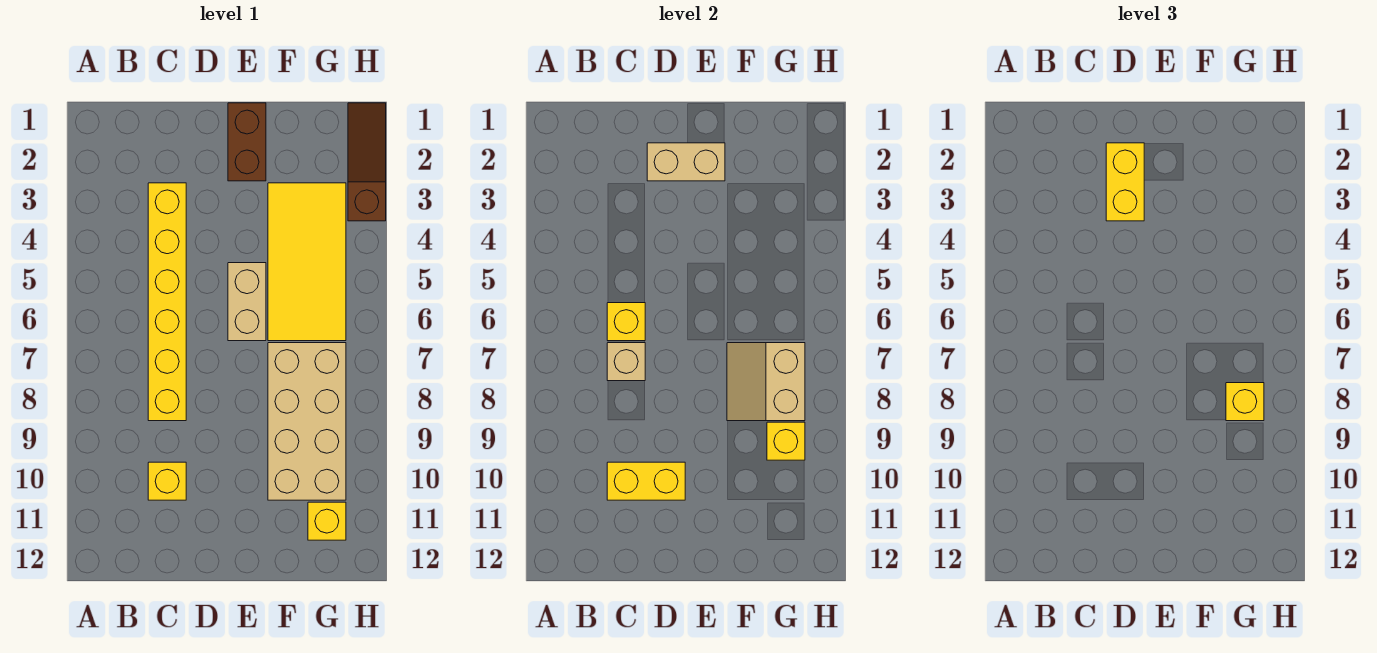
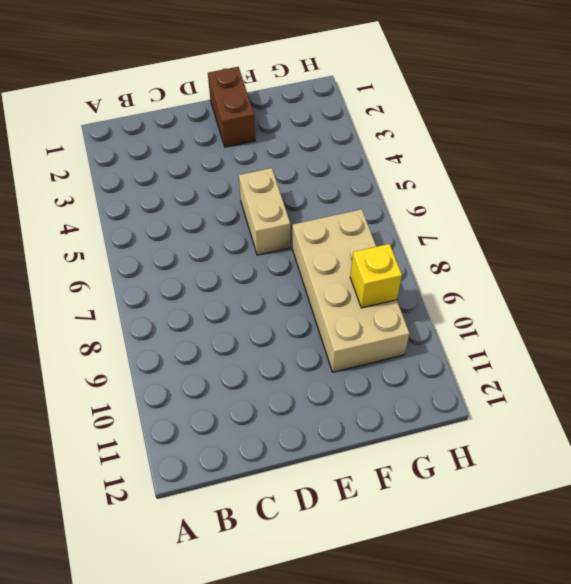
none -> yellow brick C3:C8 level 1
none -> yellow brick C10 level 1
none -> yellow tile F3:G6 level 1

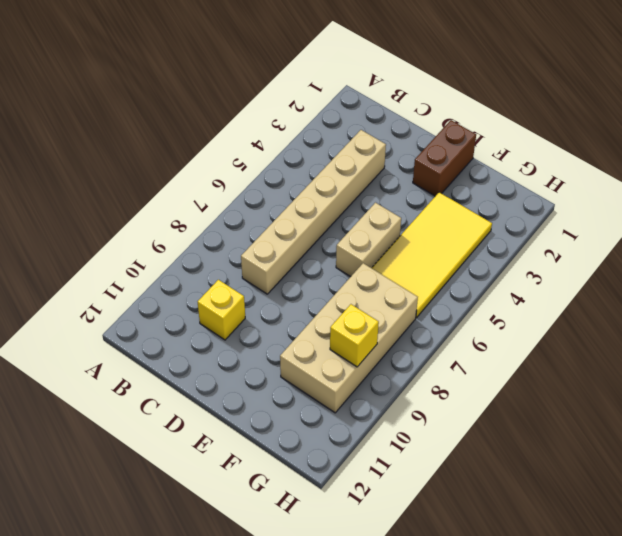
tan brick C3:C8 level 1 -> yellow brick C3:C8 level 1
none -> yellow brick G11 level 1
none -> brown slope H1:H3 level 1 top 3
none -> yellow brick C6 level 2

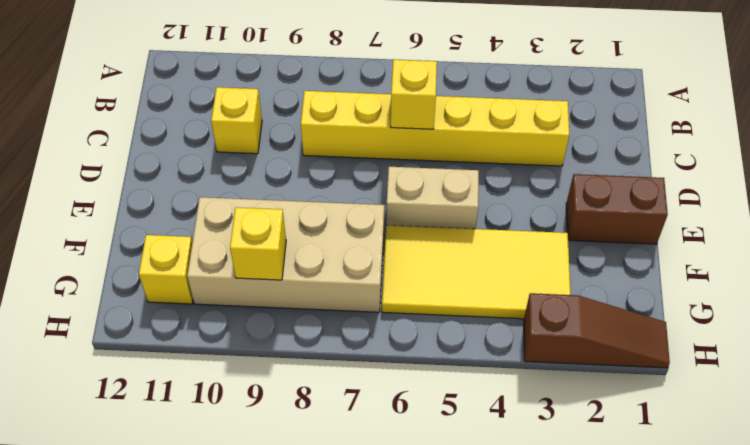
none -> tan brick C7 level 2
none -> yellow brick C10:D10 level 2
none -> tan brick D2:E2 level 2

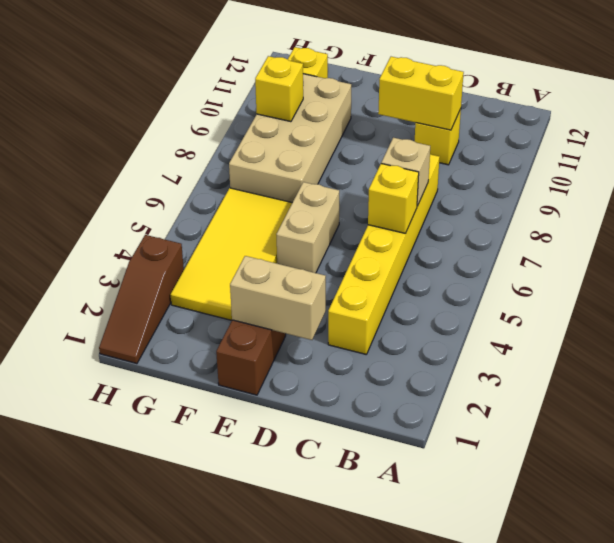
none -> tan slope F7:G8 level 2 top G
none -> yellow brick D2:D3 level 3
none -> yellow brick G8 level 3

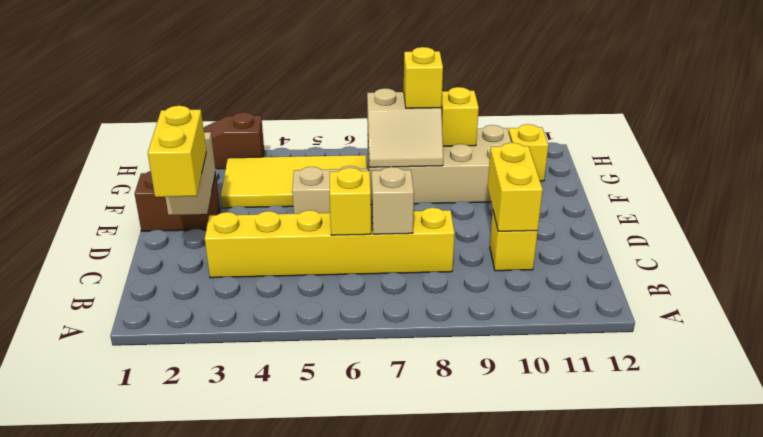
yellow brick C2:D2 level 3 -> yellow brick D2:D3 level 3

